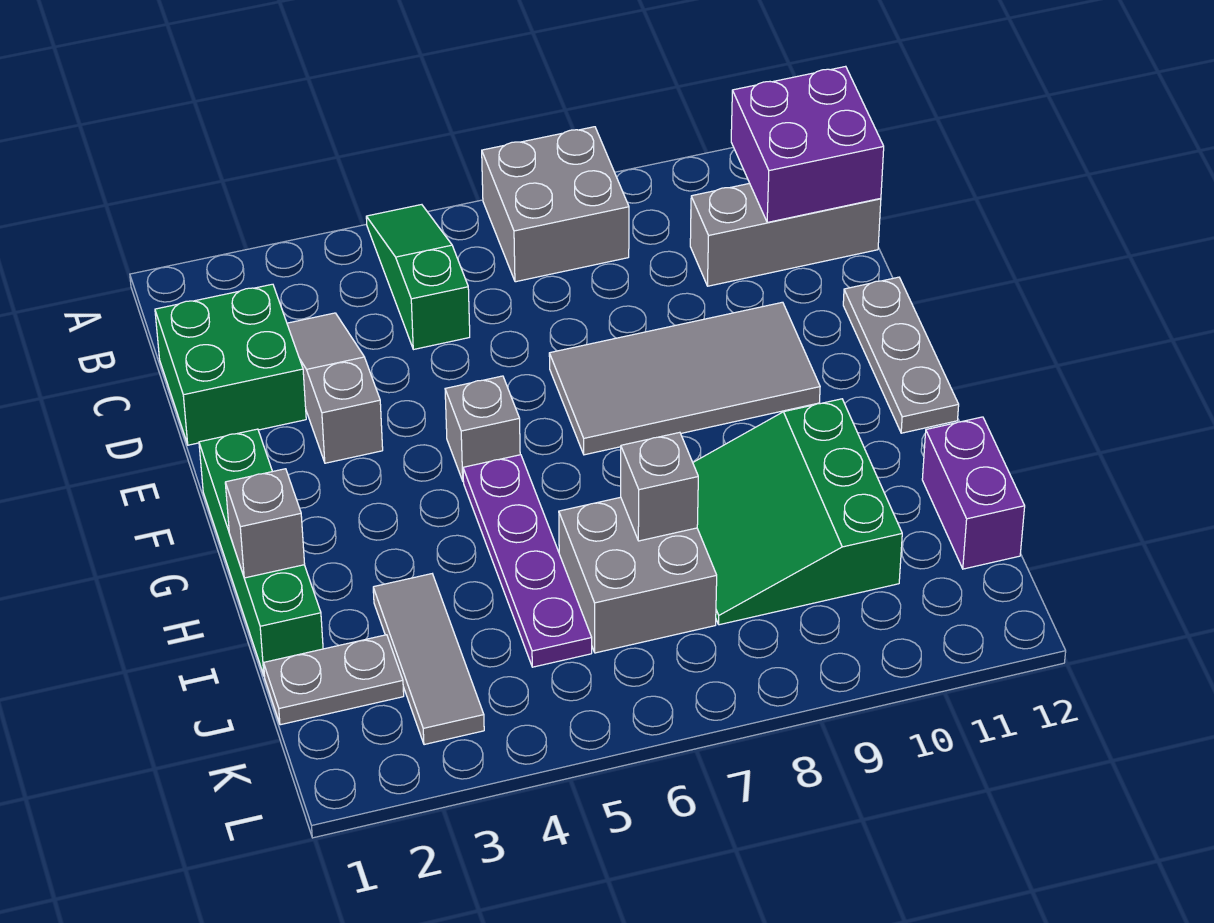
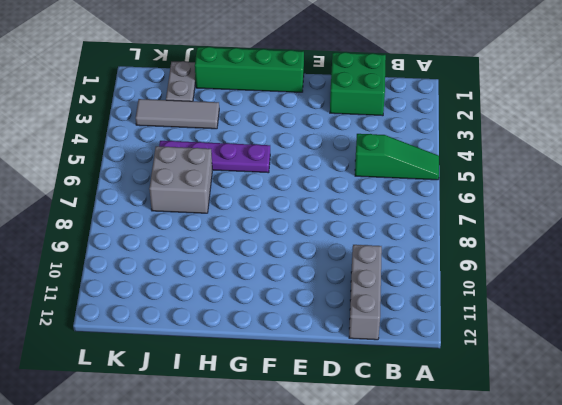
none -> grey brick A7:B8 level 1
none -> grey slope C3:E3 level 1 top E
none -> grey tile E7:F10 level 1

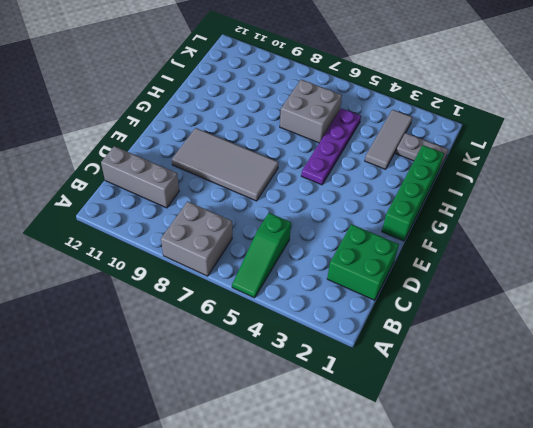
none -> grey slope C3:E3 level 1 top E
none -> grey plate E12:G12 level 1
none -> grey brick F5 level 1

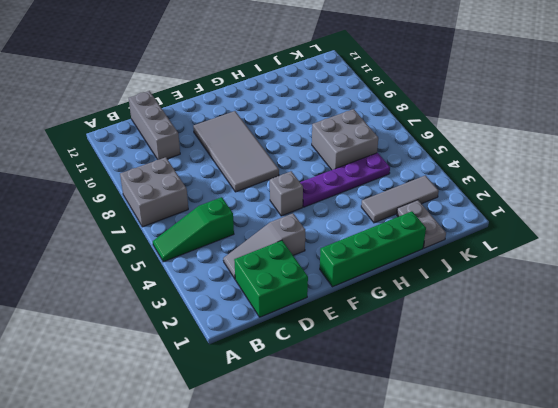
none -> grey plate E12:G12 level 1
none -> green slope H8:J10 level 1 top 10
none -> purple brick I12:J12 level 1

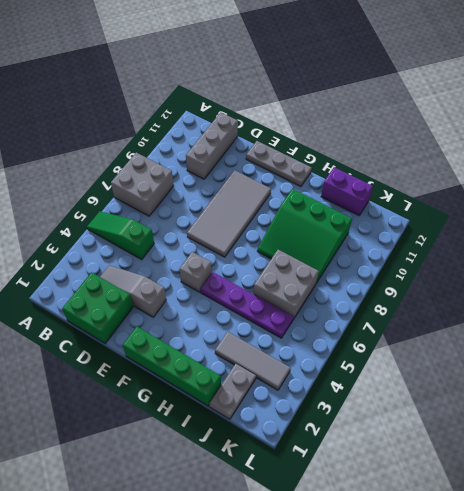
none -> purple brick B11:C12 level 2
none -> grey brick H1 level 2
none -> grey brick I7 level 2

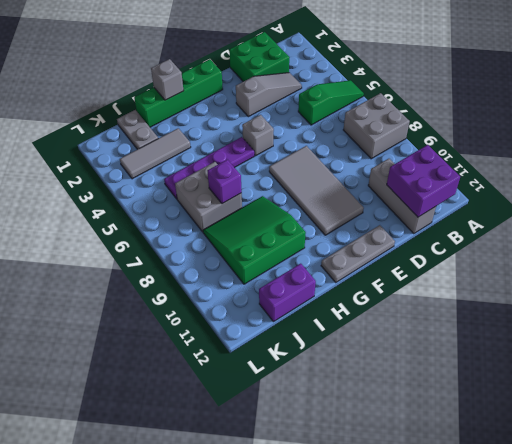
purple brick I7 level 2 -> grey brick I7 level 2

